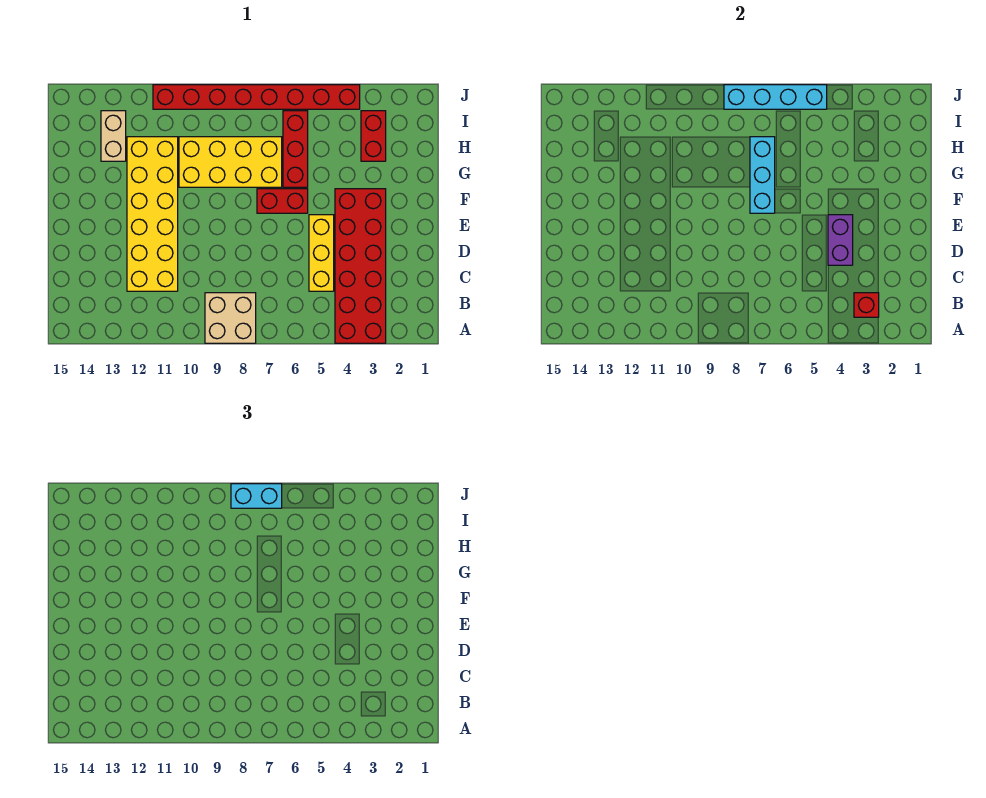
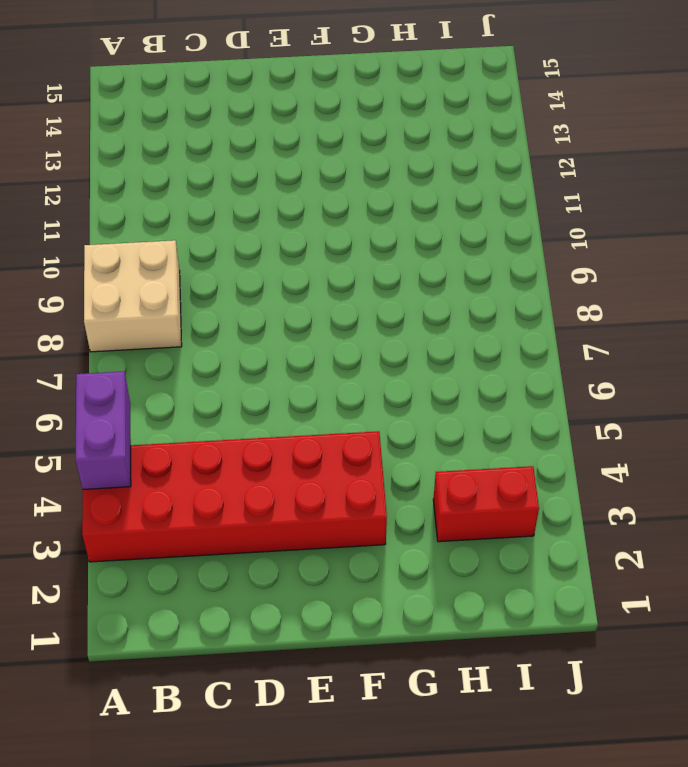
purple brick A4:A5 level 2 -> purple brick D4:E4 level 2
none -> yellow brick C5:E5 level 1
none -> yellow brick C11:H12 level 1
none -> red brick F6:F7 level 1

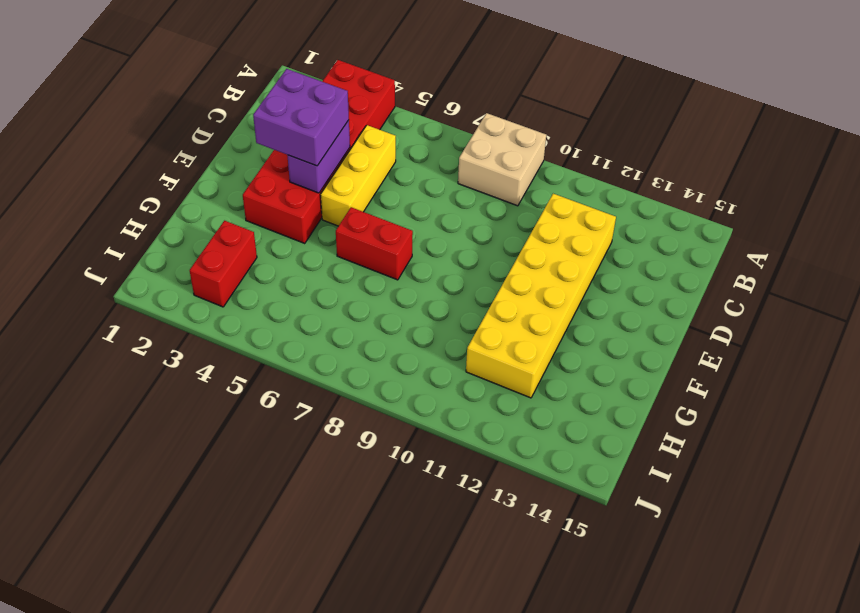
purple brick D3:E4 level 3 -> none
none -> red brick G6:I6 level 1
none -> yellow brick G7:H10 level 1
none -> tan brick H13:I13 level 1

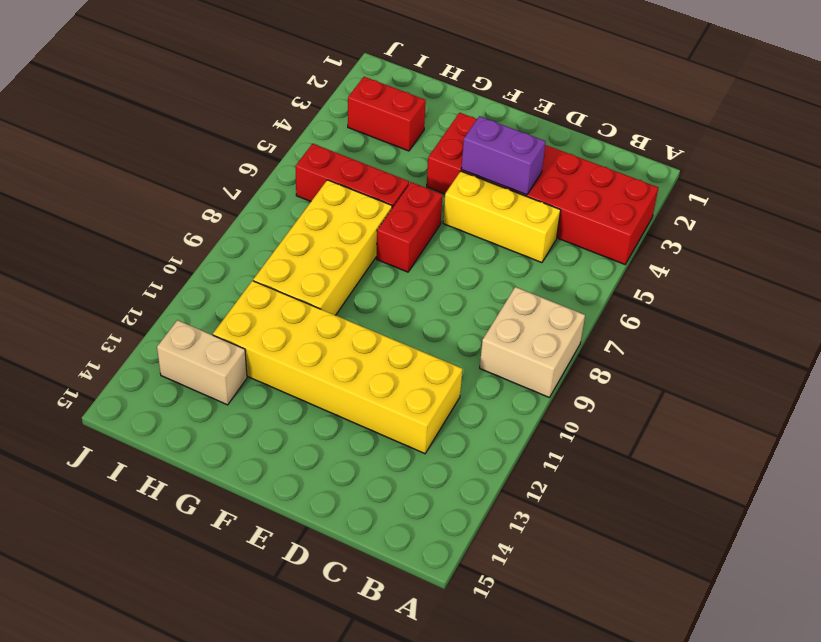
none -> red brick J4:J11 level 1
none -> red brick B3 level 2
none -> cyan brick F7:H7 level 2

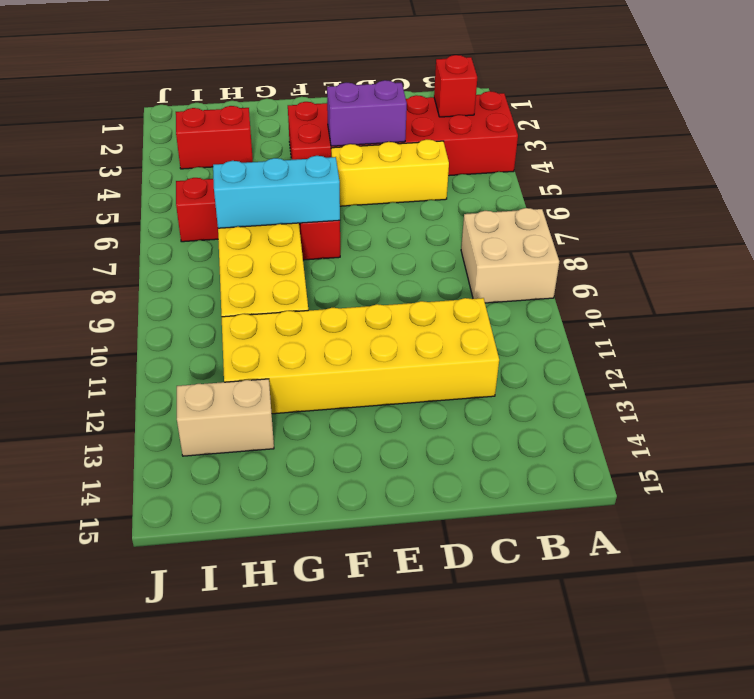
none -> red brick J4:J11 level 1
none -> cyan brick J5:J8 level 2
none -> cyan brick J7:J8 level 3

